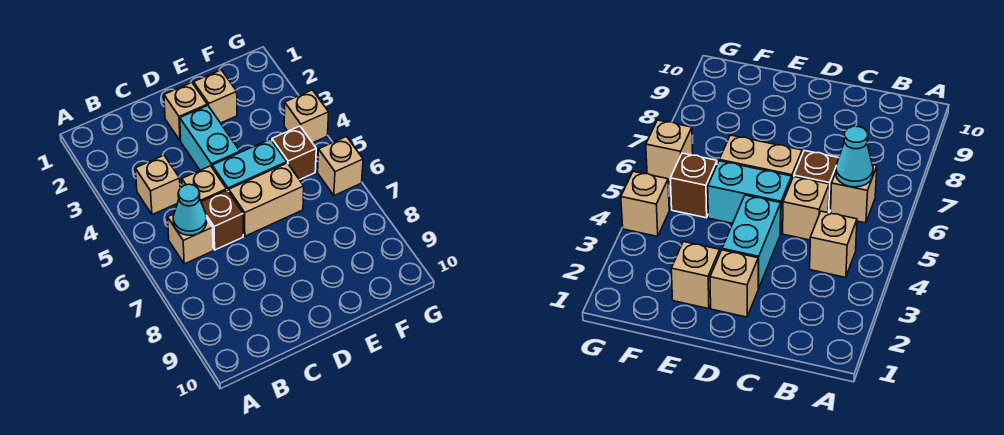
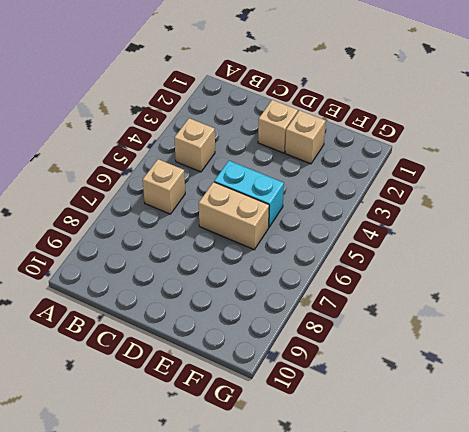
none -> tan brick C5 level 1
none -> brown brick C6 level 1
none -> cyan brick D3:D4 level 1

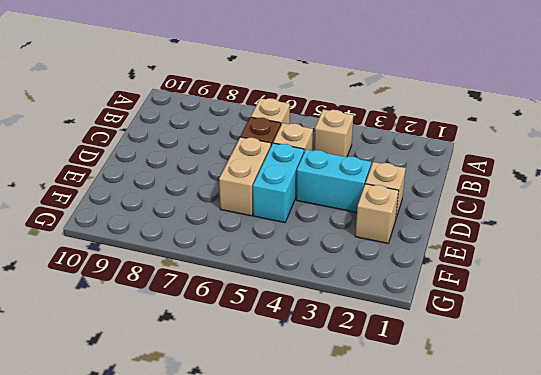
none -> brown brick F5 level 1
none -> tan brick G4 level 1
none -> tan brick G6 level 1

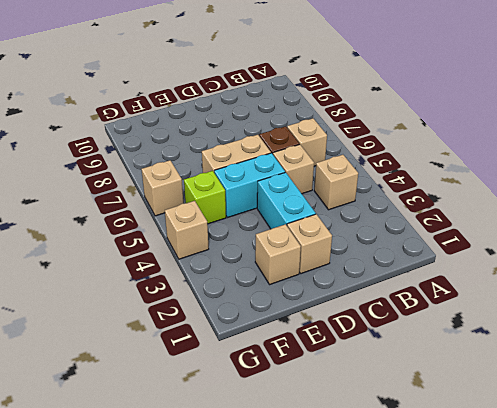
lime brick F5 level 1 -> brown brick F5 level 1
none -> cyan cone B6 level 2

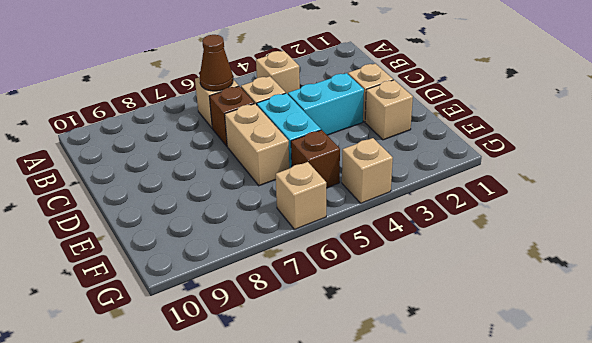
brown cone B6 level 2 -> cyan cone B6 level 2

